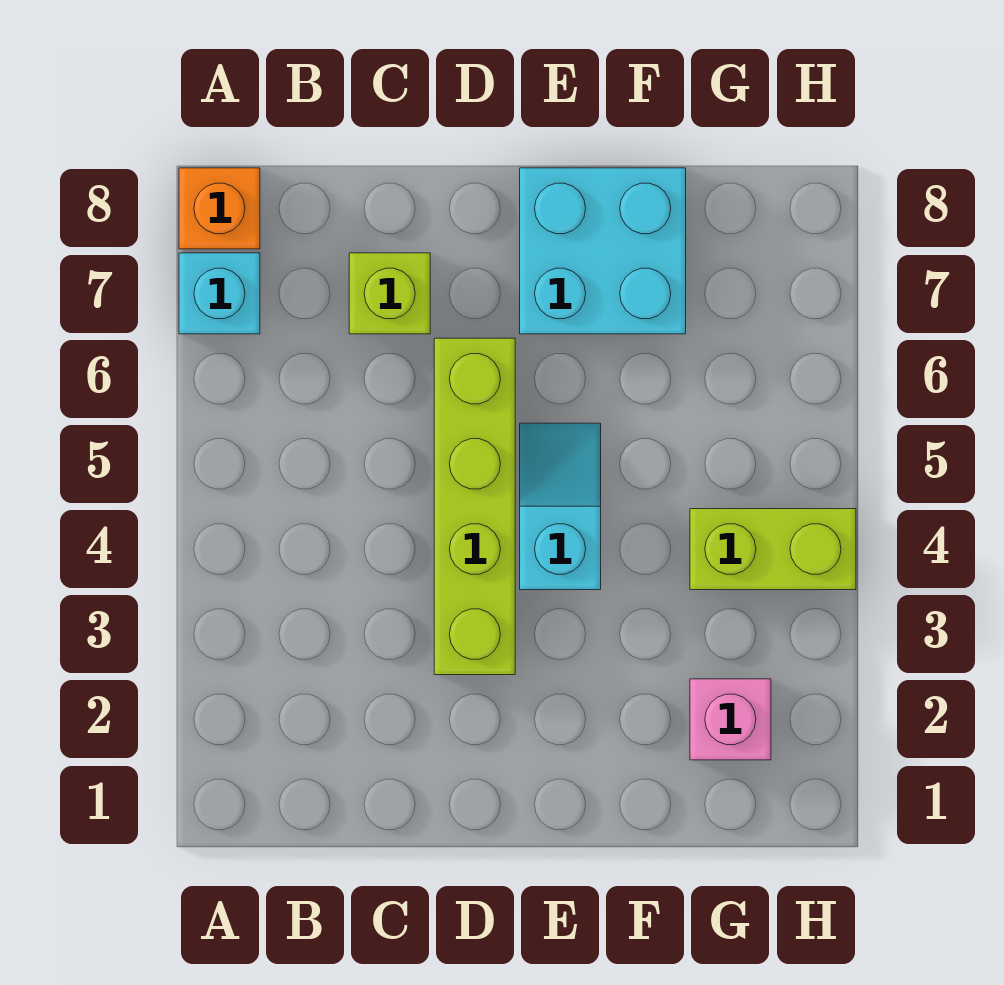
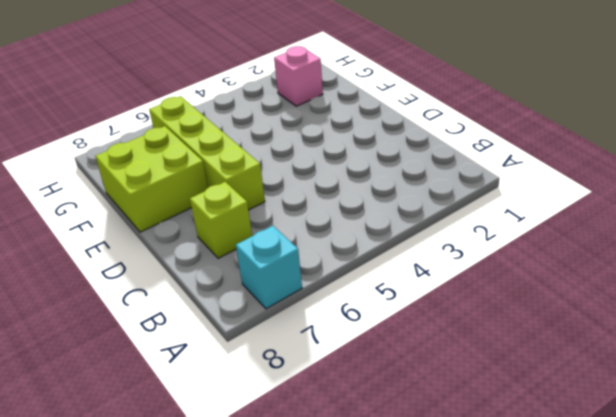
lime brick D6:G6 level 1 -> lime brick D3:D6 level 1
lime brick E7:F8 level 1 -> cyan brick E7:F8 level 1
none -> orange brick A8 level 1
none -> cyan slope E4:E5 level 1 top 4

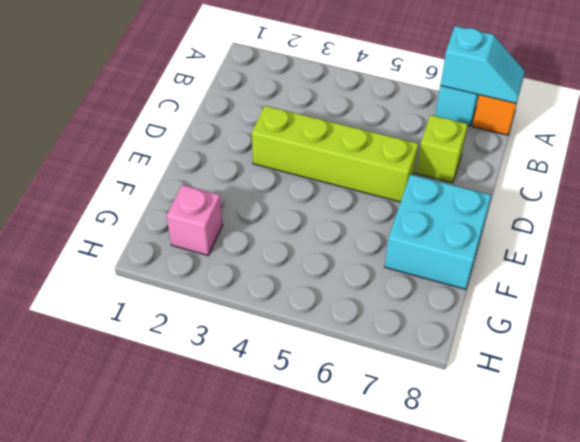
cyan slope A7:A8 level 2 top 7 -> cyan slope E4:E5 level 1 top 4
none -> lime brick G4:H4 level 1

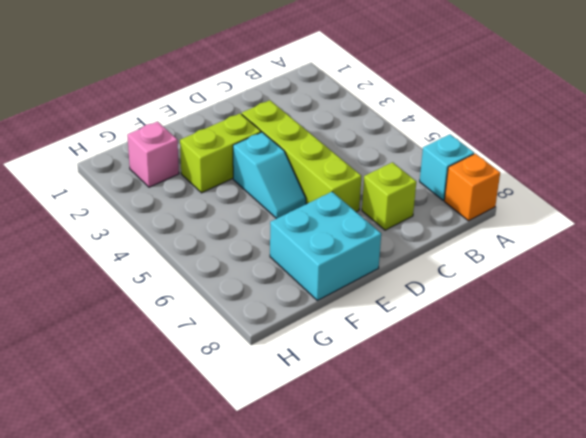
lime brick E3:F3 level 1 -> lime brick G4:H4 level 1

